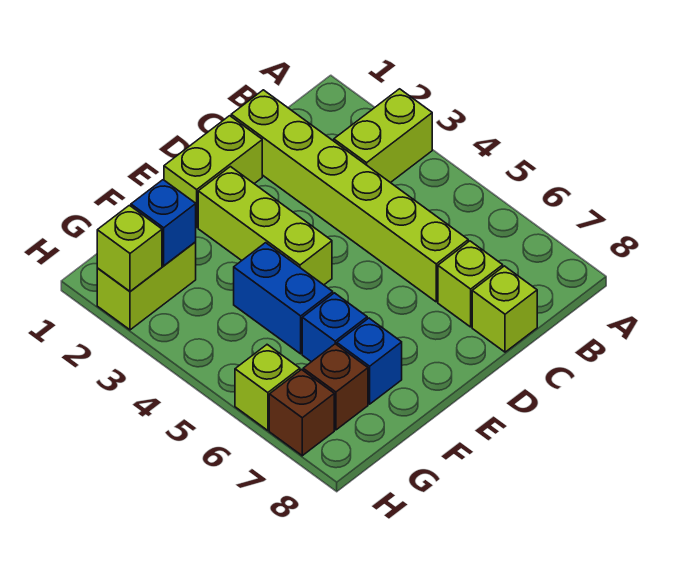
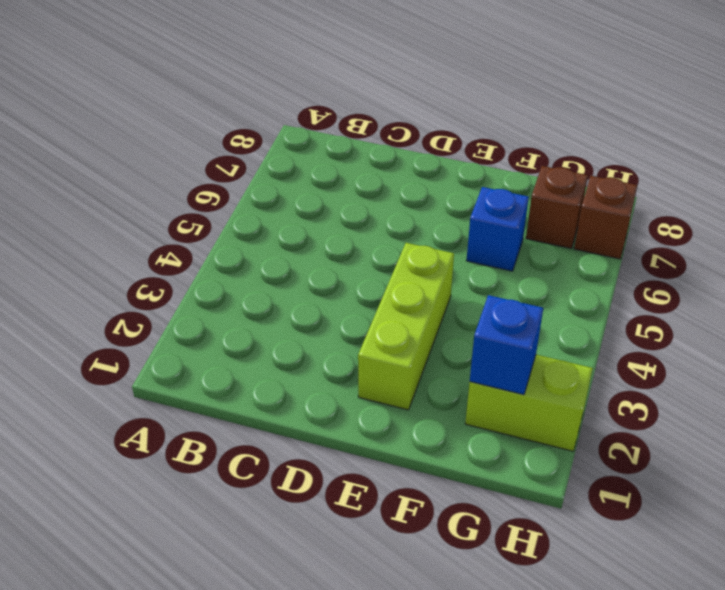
none -> lime brick A3:B3 level 1
none -> lime brick C1:C6 level 1
none -> lime brick C7 level 1

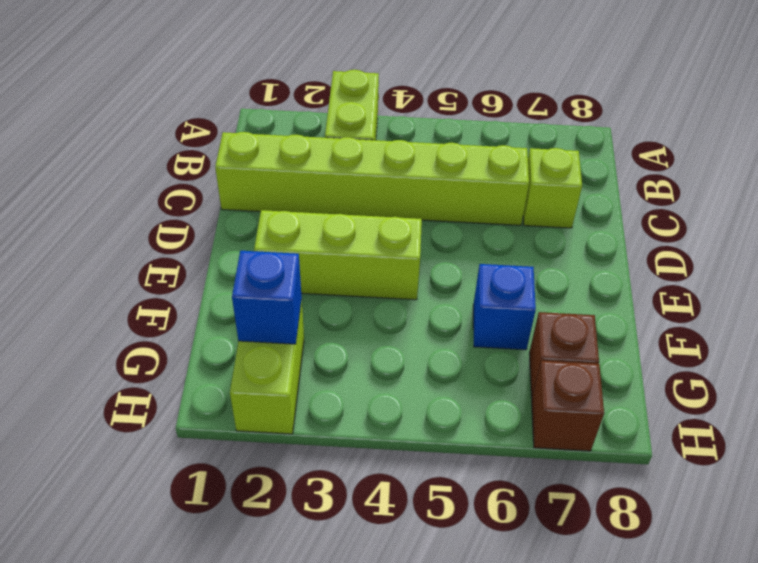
none -> lime brick C8 level 1
none -> lime brick D1:E1 level 1
none -> blue brick F4:F5 level 1

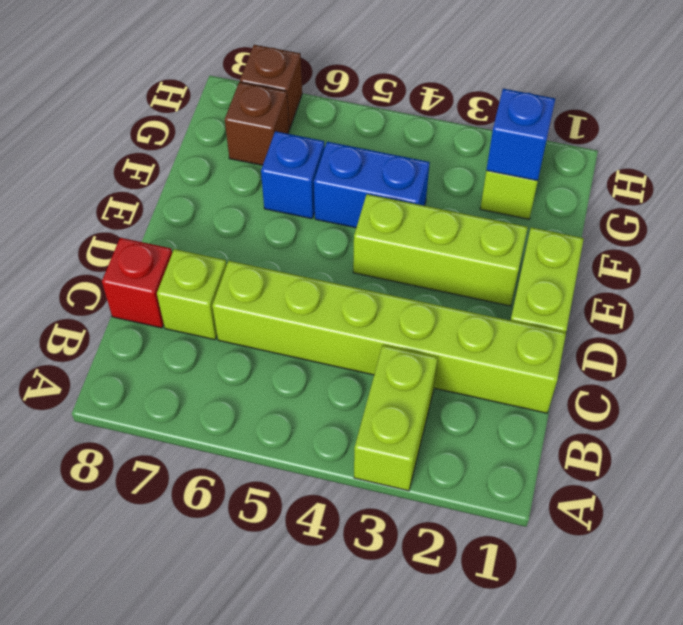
red brick C8 level 1 -> lime brick C8 level 1
none -> blue brick F7 level 1
none -> lime brick H6 level 1
none -> lime brick H2 level 2

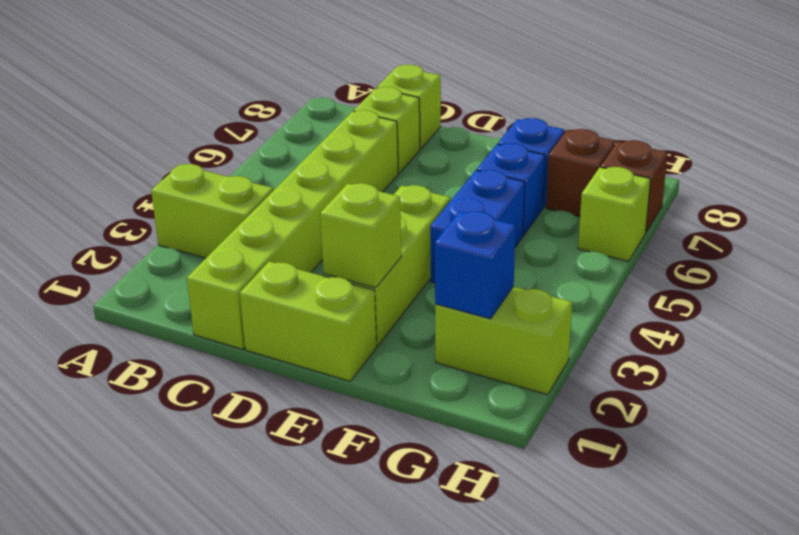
lime brick E2 level 2 -> lime brick H2 level 2

